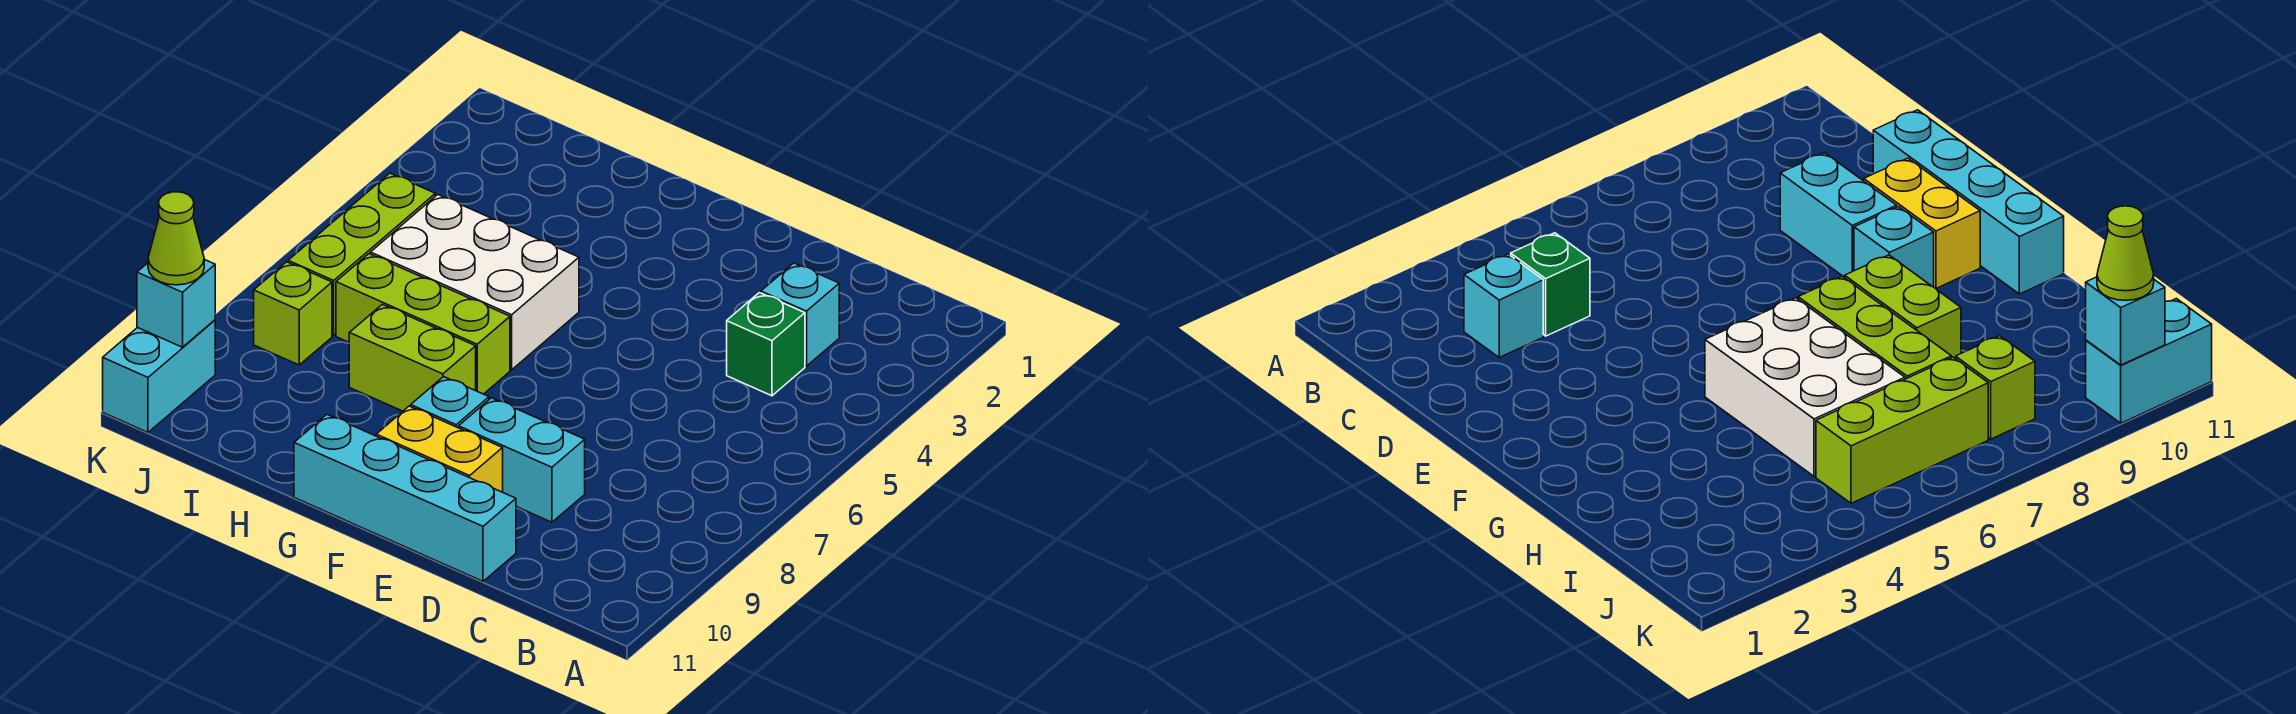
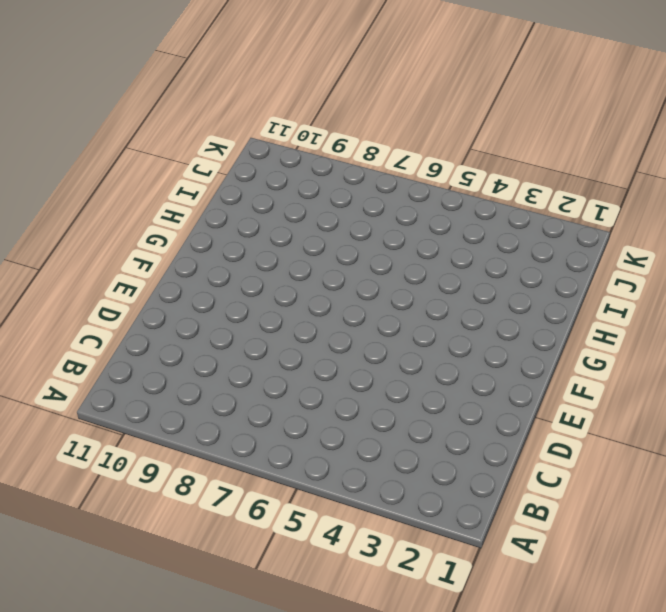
none -> cyan brick C3 level 1
none -> green brick C4 level 1
none -> cyan brick D9:E9 level 1

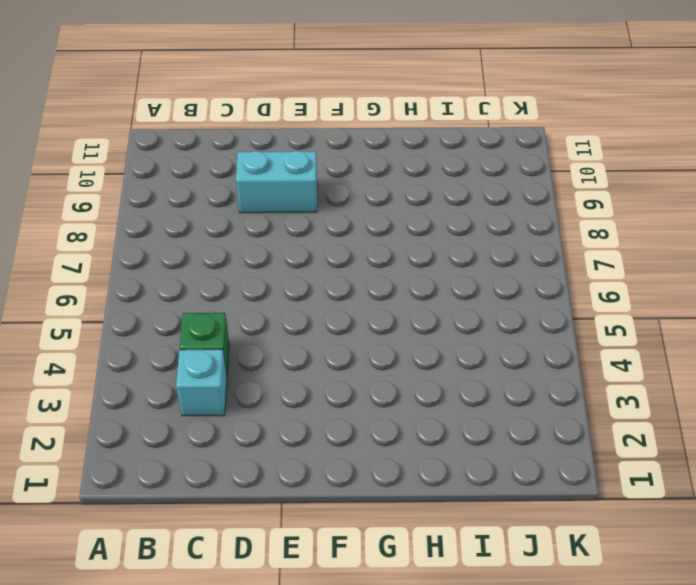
none -> cyan brick D11:G11 level 1
none -> yellow brick E10:F10 level 1
none -> cyan brick F9 level 1

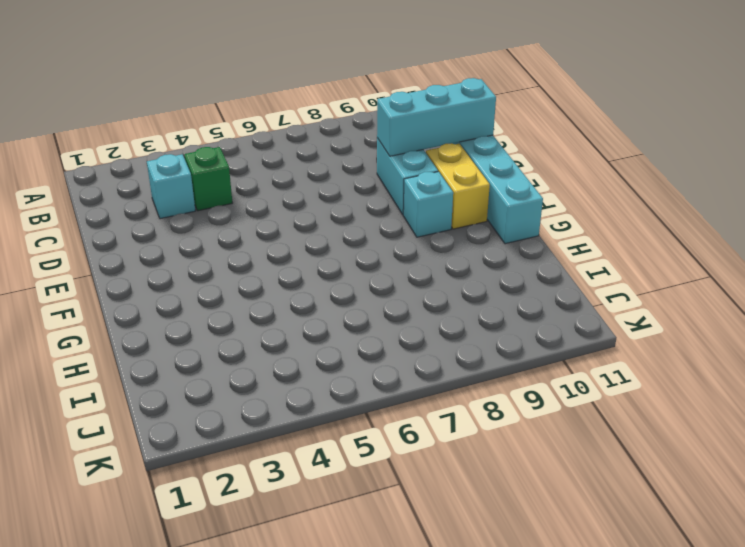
cyan brick D9:D11 level 2 -> none
none -> white brick G5:I6 level 1
none -> lime brick G7:I7 level 1
none -> lime brick G8:H8 level 1

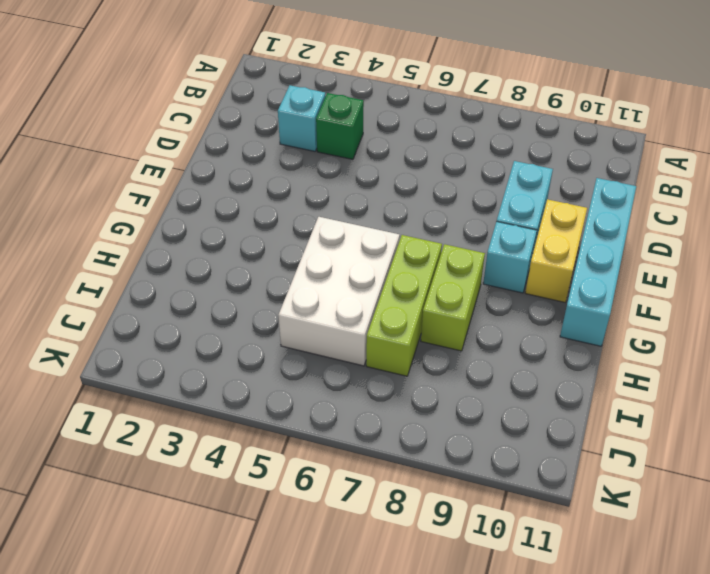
none -> lime brick J5:J7 level 1
none -> lime brick J8 level 1
none -> cyan brick K10:K11 level 1

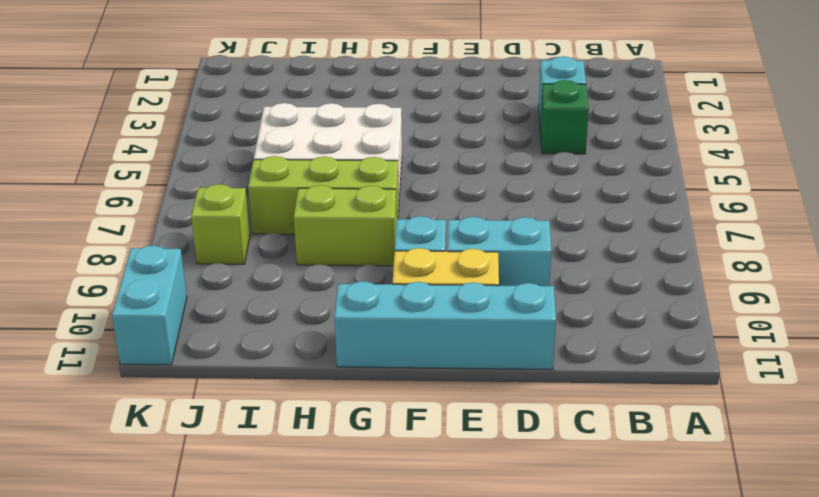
none -> lime brick J5:J7 level 1
none -> cyan brick K10 level 2
none -> lime cone K10 level 3

